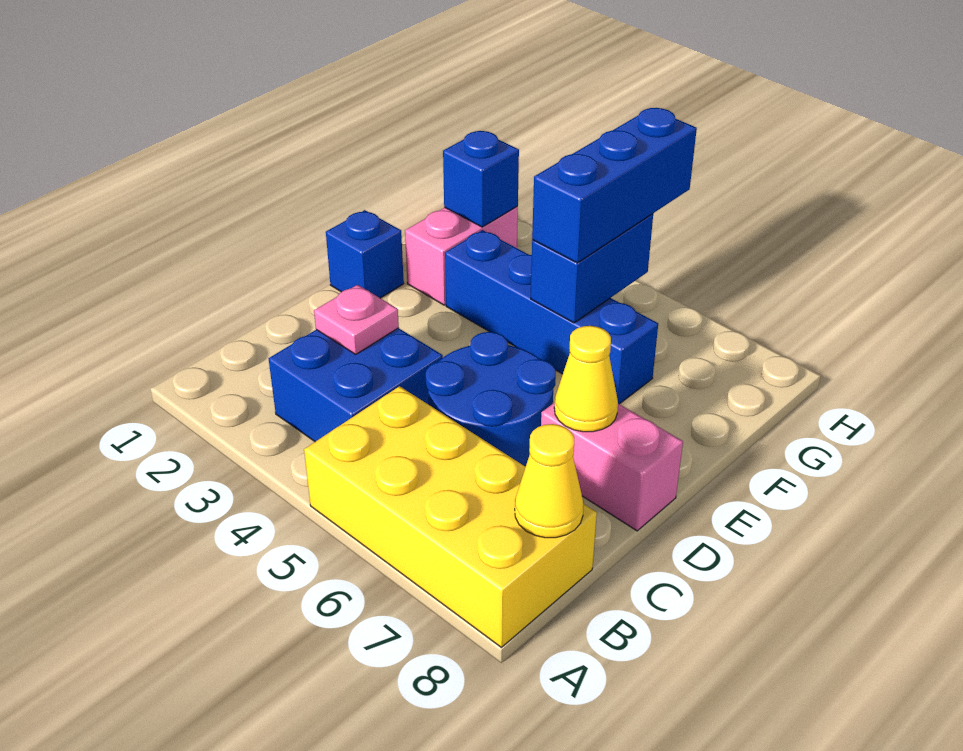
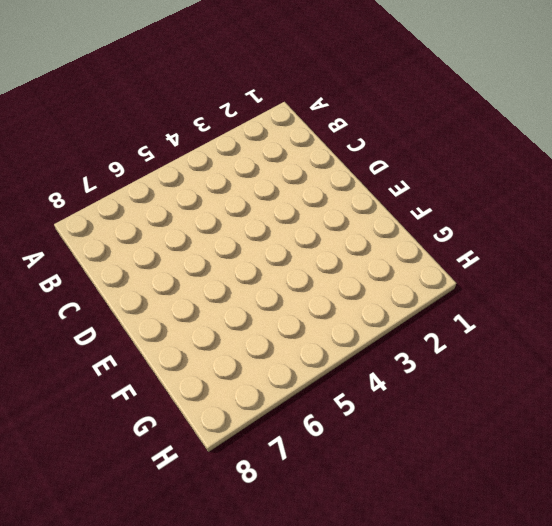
none -> yellow brick A5:B8 level 1
none -> blue brick B3:C4 level 1
none -> blue round brick C5:D6 level 1

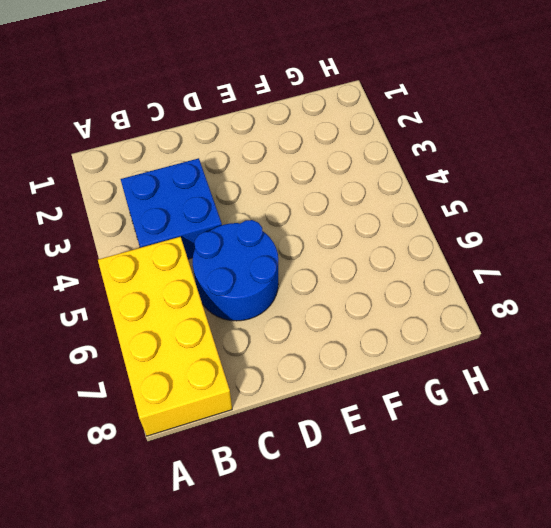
none -> pink brick D7:D8 level 1
none -> blue brick E1 level 1
none -> pink brick F2:G2 level 1

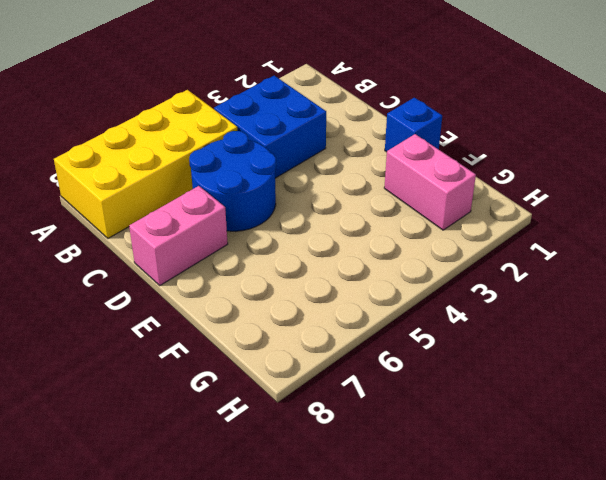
none -> blue brick F3:F6 level 1
none -> yellow cone B8 level 2
none -> pink plate C3 level 2

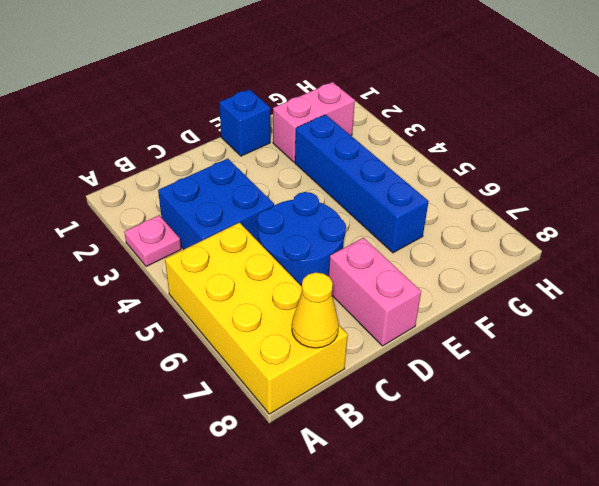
pink plate A3 level 1 -> pink plate C3 level 2
none -> yellow cone D7 level 2
none -> blue brick F5:G5 level 2
none -> blue brick G2 level 2

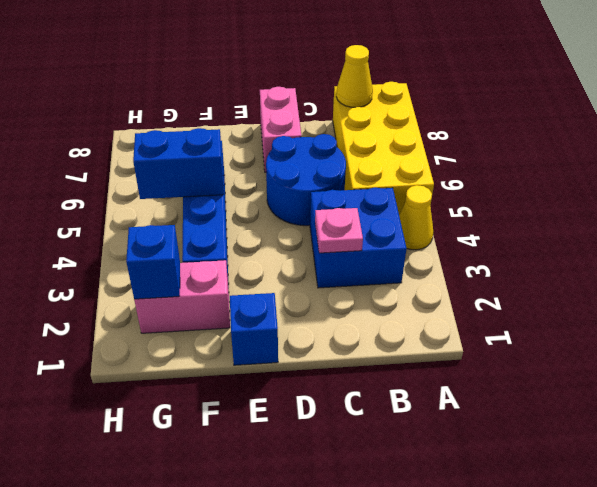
yellow cone A4 level 1 -> yellow cone D7 level 2
none -> blue brick F5:H5 level 3

